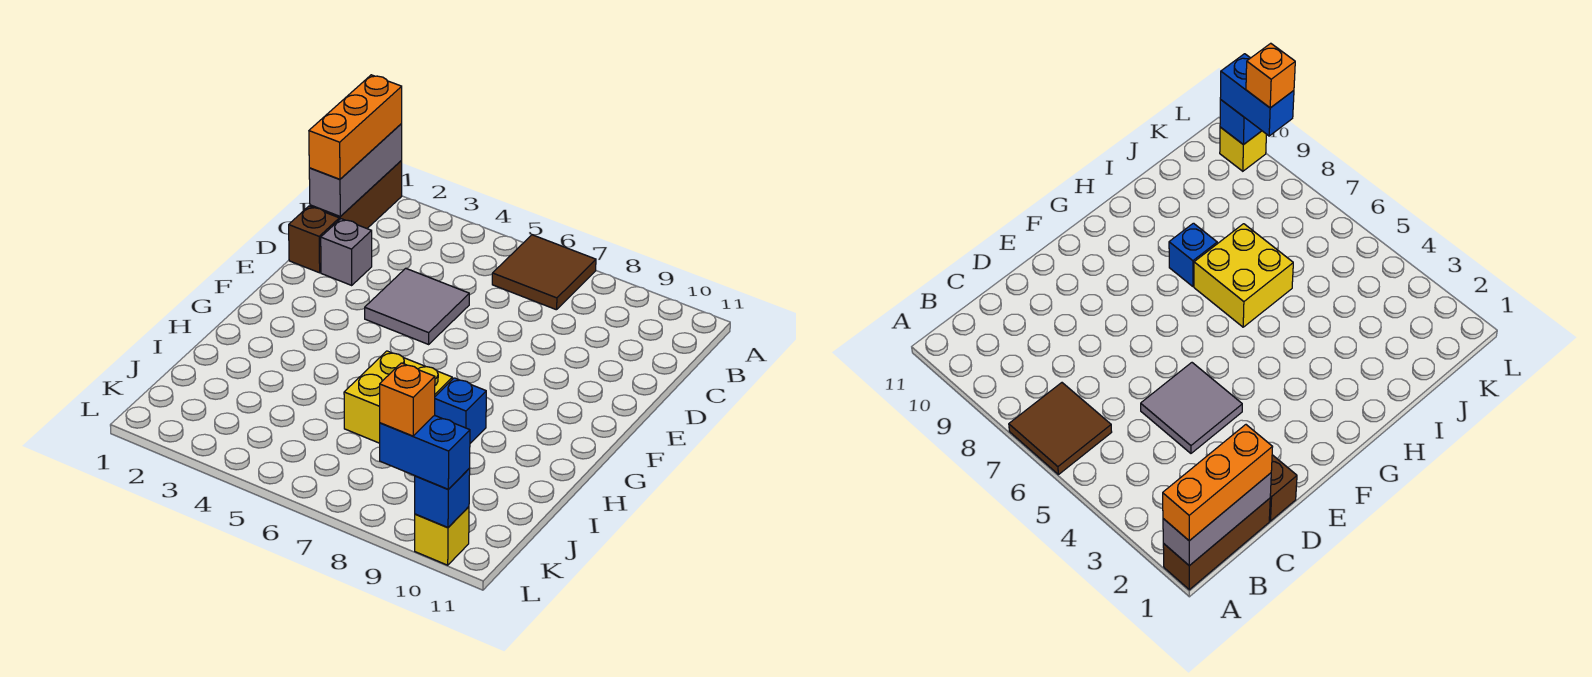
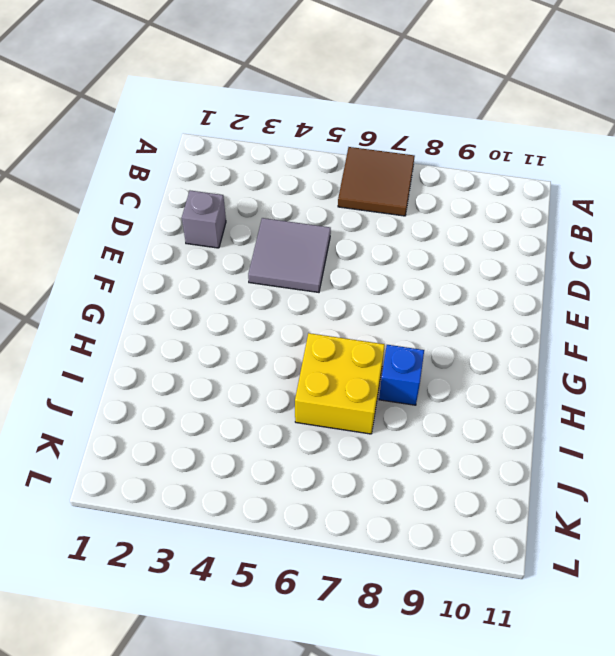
none -> brown brick A1:C1 level 1
none -> brown brick D1 level 1
none -> yellow brick L10 level 1

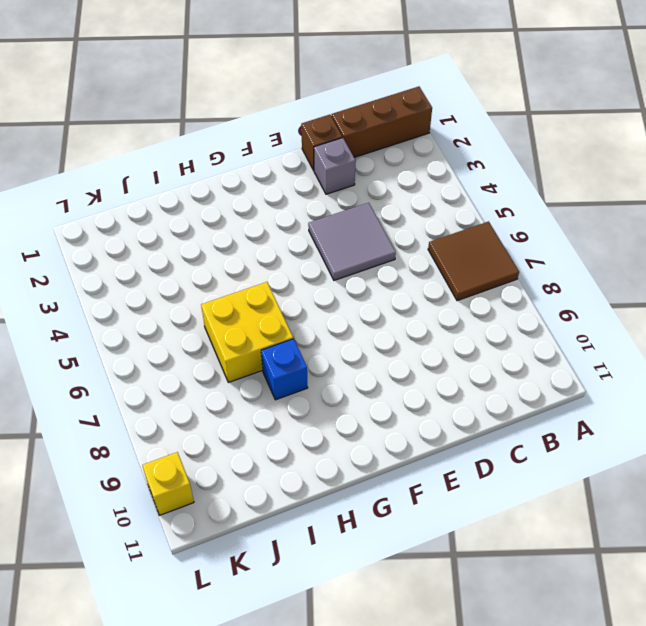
none -> grey brick A1:C1 level 2
none -> blue brick L10 level 2
none -> orange brick A1:C1 level 3

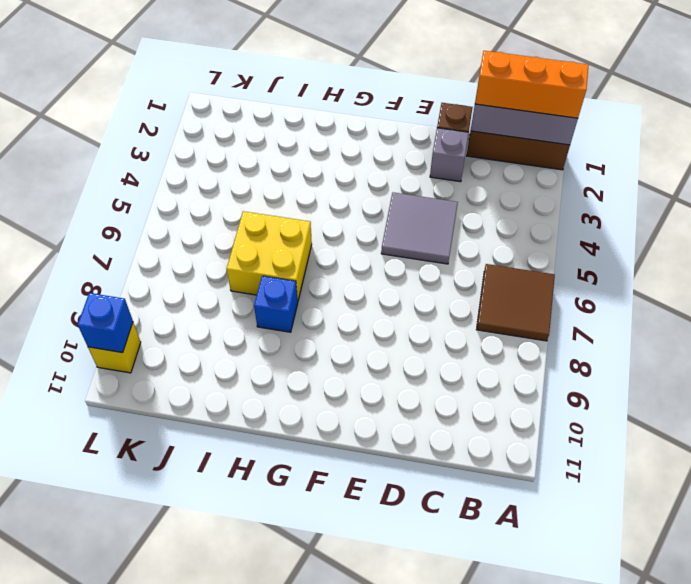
none -> blue brick L9:L10 level 3
none -> orange brick L9 level 4

